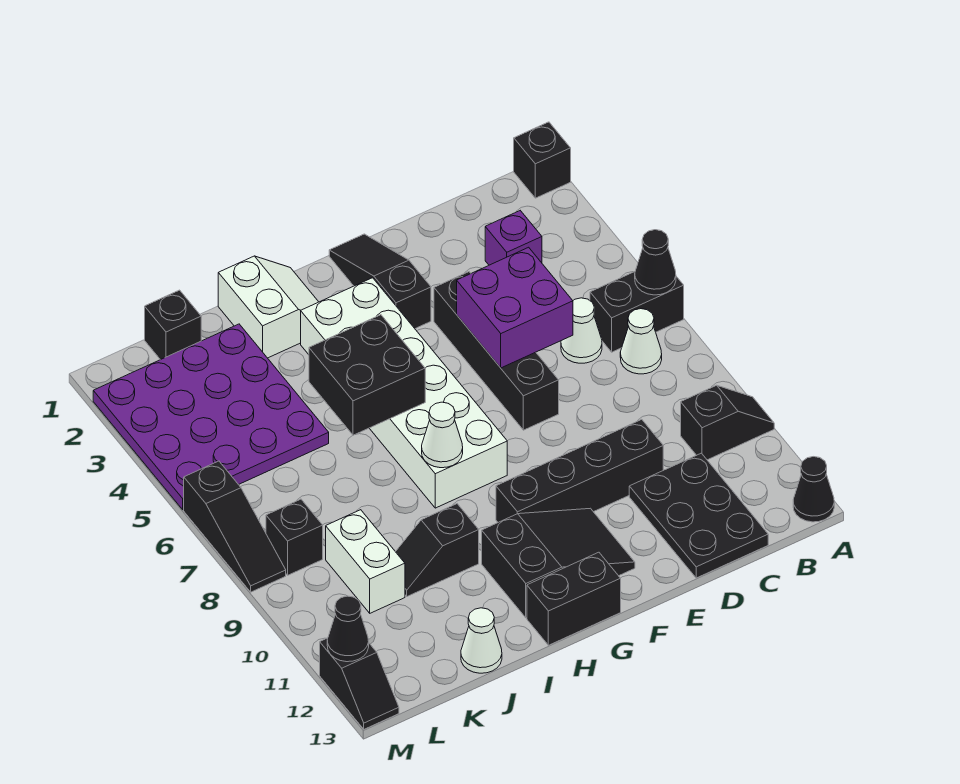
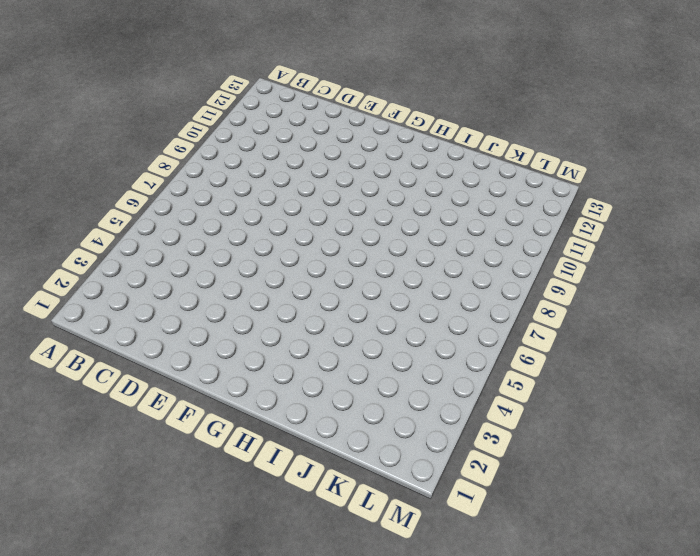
none -> black brick A1 level 1
none -> black brick A6:B6 level 1
none -> black slope A10:B10 level 1 top B

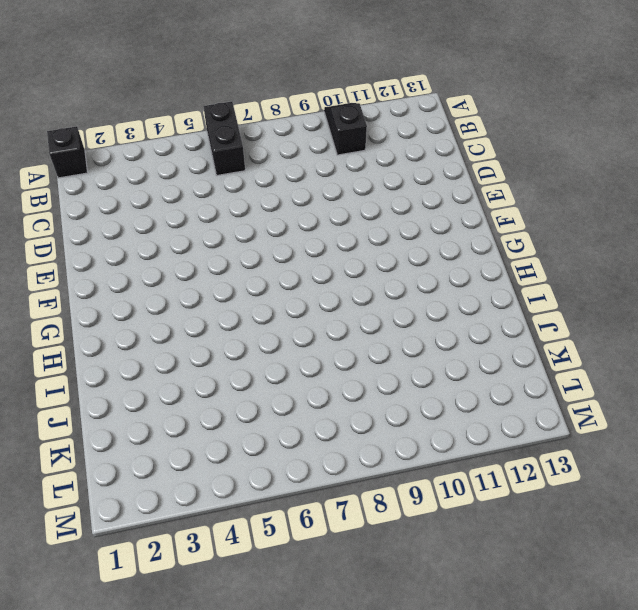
none -> black cone A13 level 1
none -> white cone B7 level 1
none -> purple brick C3 level 1

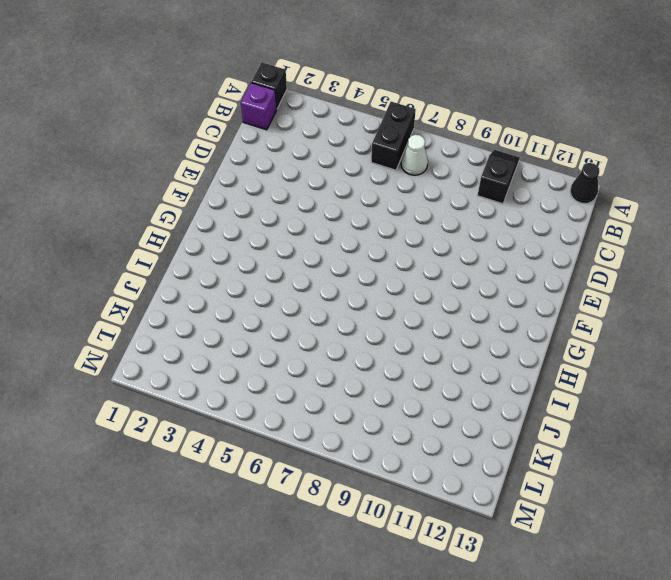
purple brick B1 level 1 -> purple brick C3 level 1
none -> white cone C6 level 1
none -> black plate C11:D13 level 1
none -> black brick D10:G10 level 1

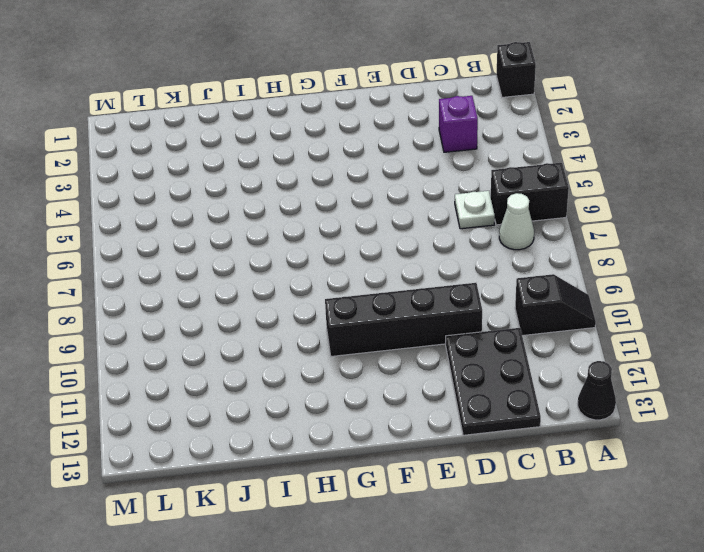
white plate C6 level 1 -> white cone C6 level 1
none -> black brick E4:E7 level 1
none -> black slope F1:F3 level 1 top 3
none -> black slope F11:H12 level 1 top H

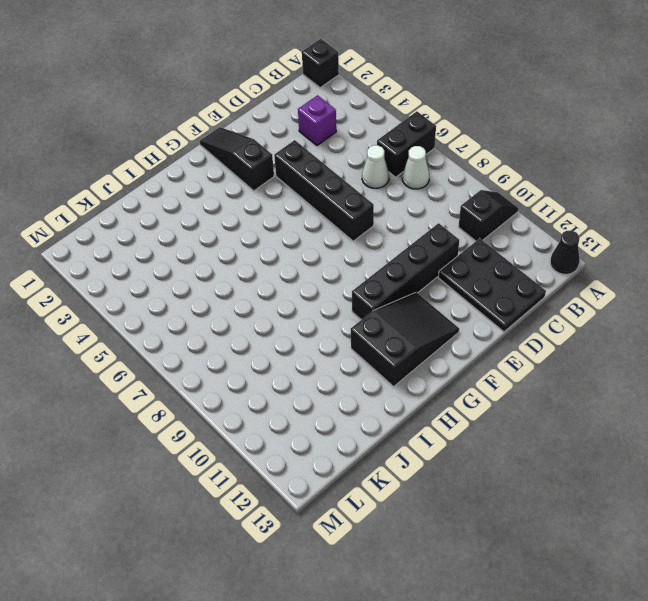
none -> white brick G3:H8 level 1
none -> black brick G13:H13 level 1
none -> white slope H1:I2 level 1 top I

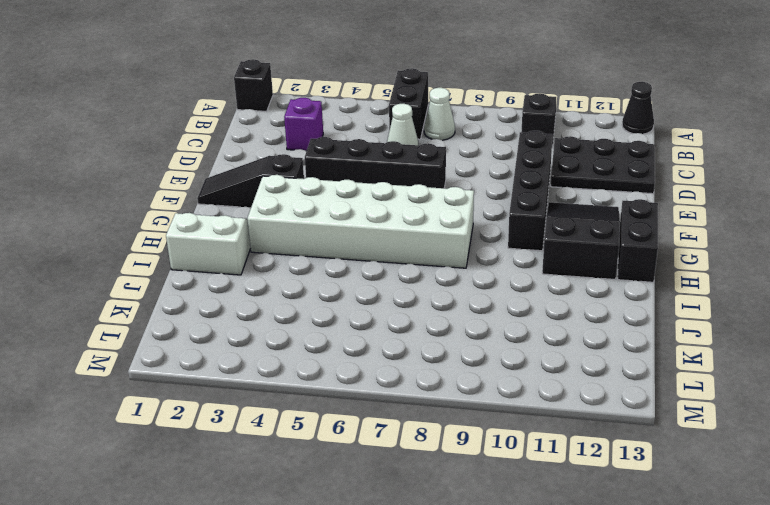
none -> black slope I10:J10 level 1 top I
none -> purple plate J2:M5 level 1
none -> white cone J13 level 1

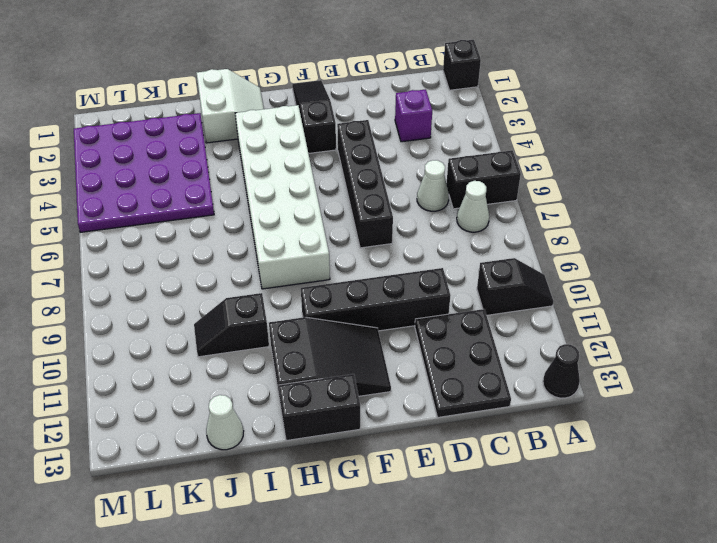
none -> black brick K1 level 1
none -> white brick K9:K10 level 1
none -> black brick L8 level 1

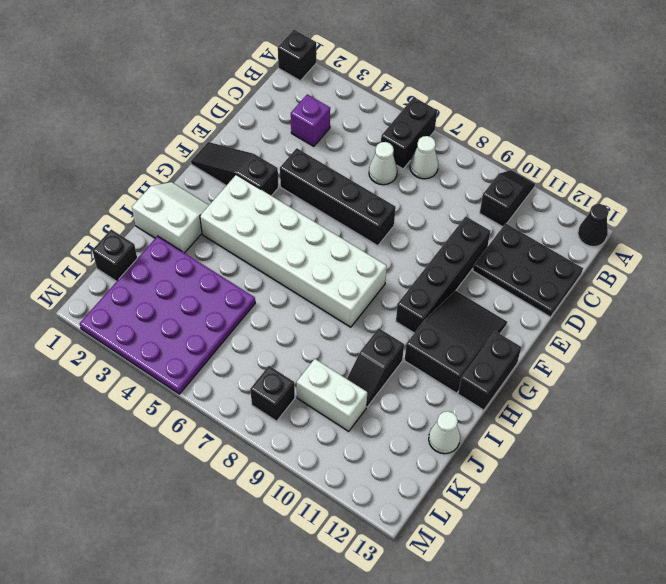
none -> black slope M6:M8 level 1 top 6
none -> black slope M12:M13 level 1 top 12
none -> black cone A6 level 2

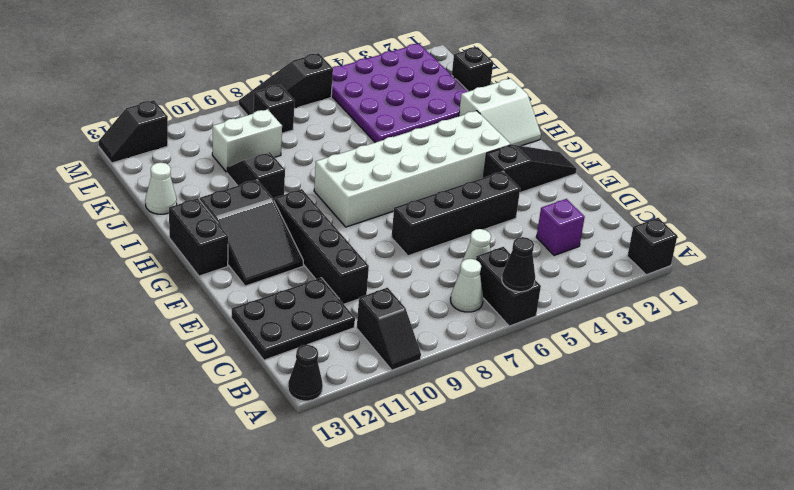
none -> purple brick D5:E6 level 2
none -> black brick H5:I6 level 2
none -> white cone H8 level 2

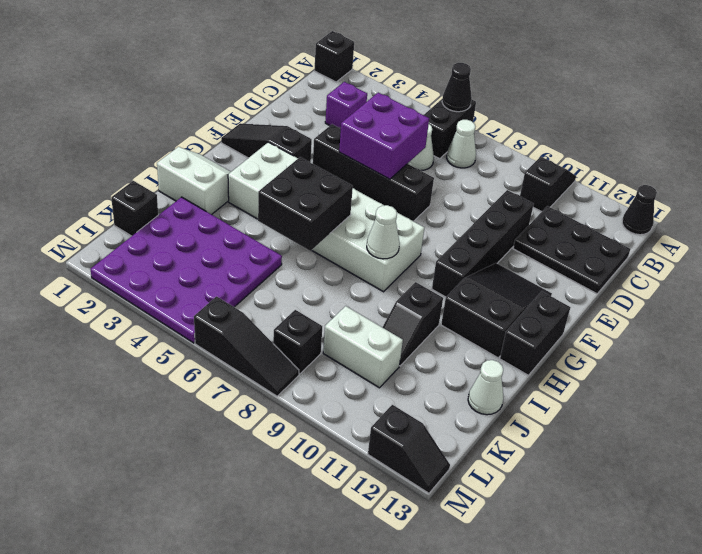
none -> black cone M12 level 2

